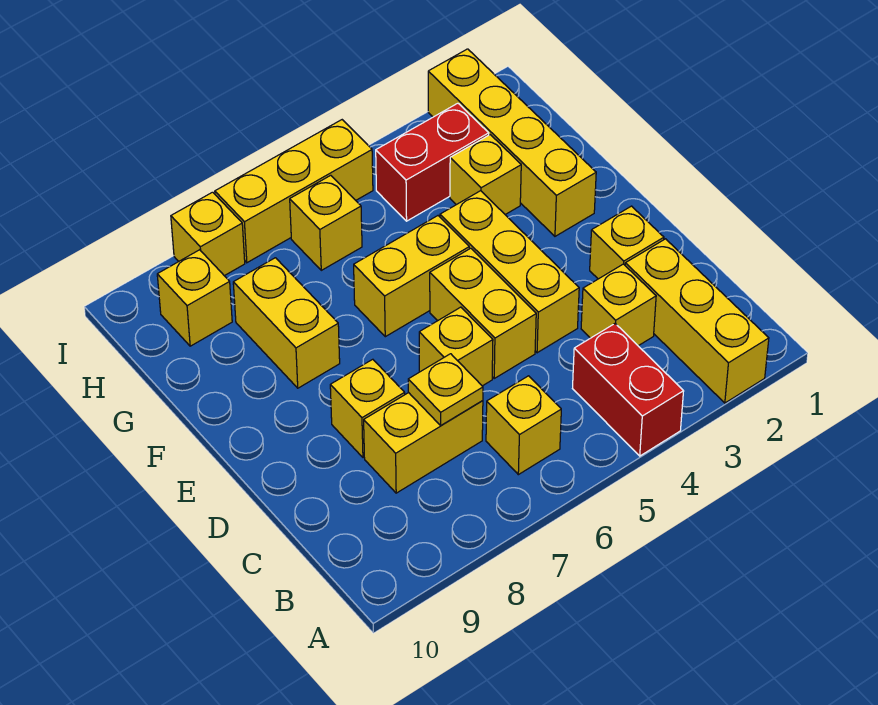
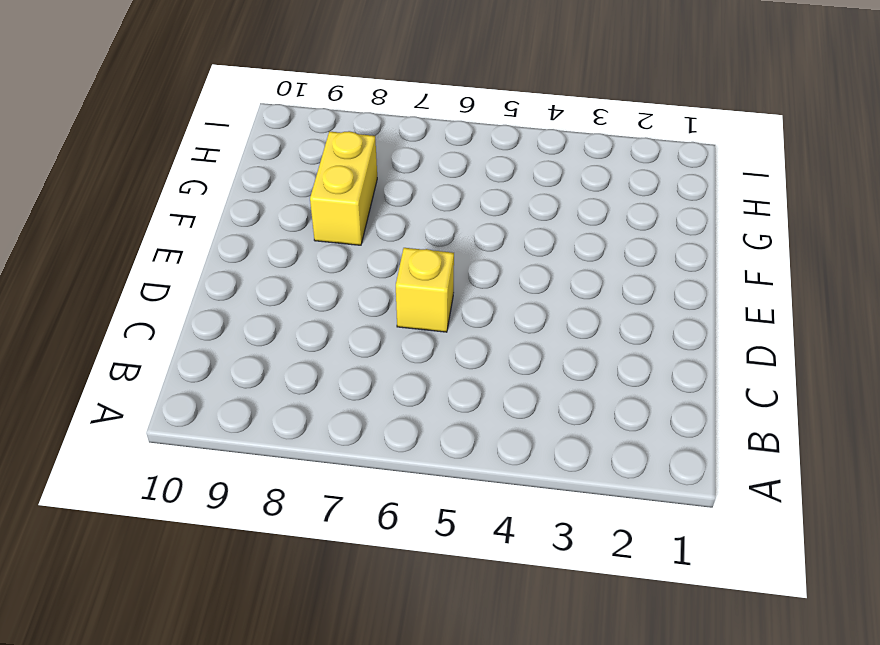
none -> yellow brick A2:C2 level 1
none -> red brick A4:B4 level 1
none -> yellow brick B6 level 1

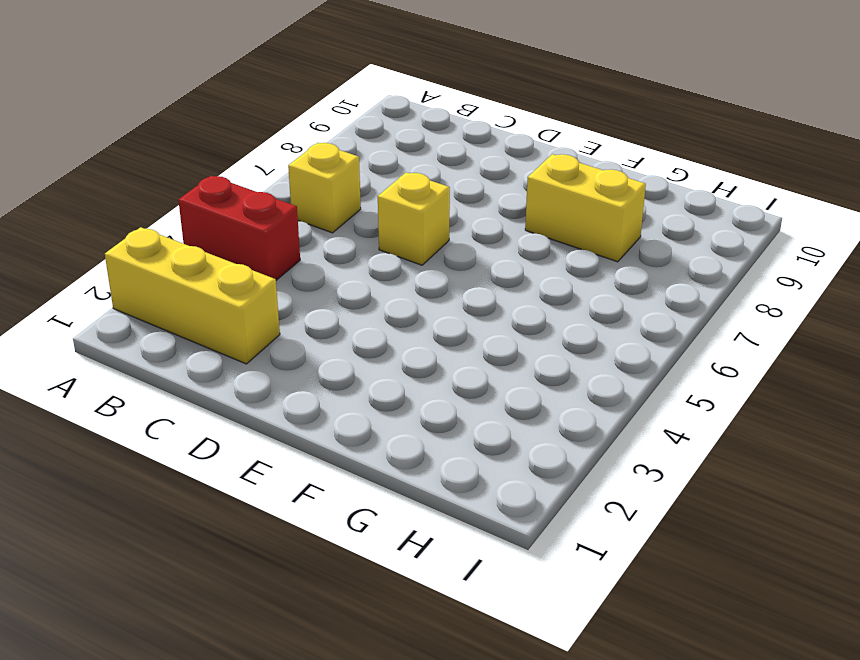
none -> yellow brick C3 level 1
none -> yellow brick C7:C8 level 1
none -> yellow brick D2 level 1

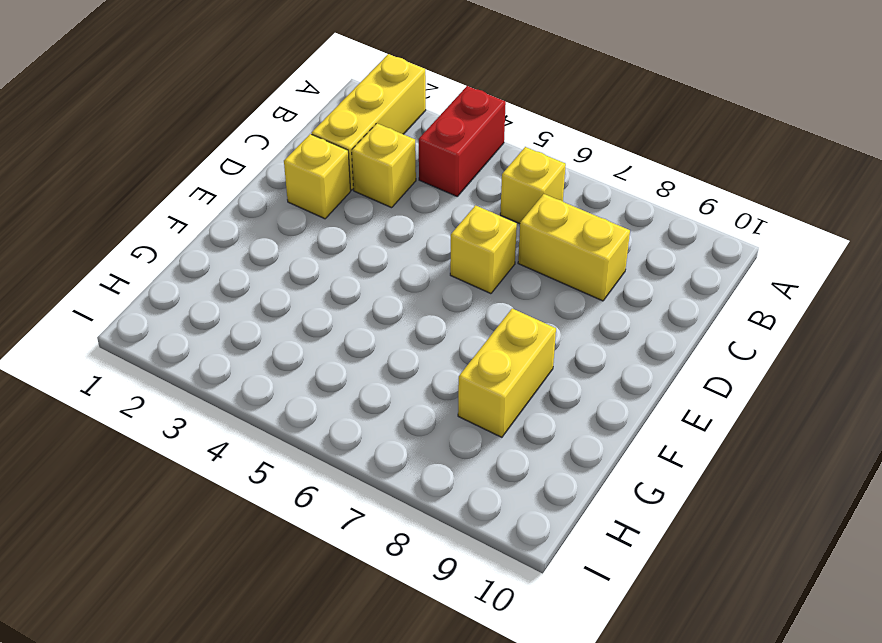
none -> yellow brick D4:F4 level 1
none -> yellow brick D5:E5 level 1
none -> yellow brick D8 level 1

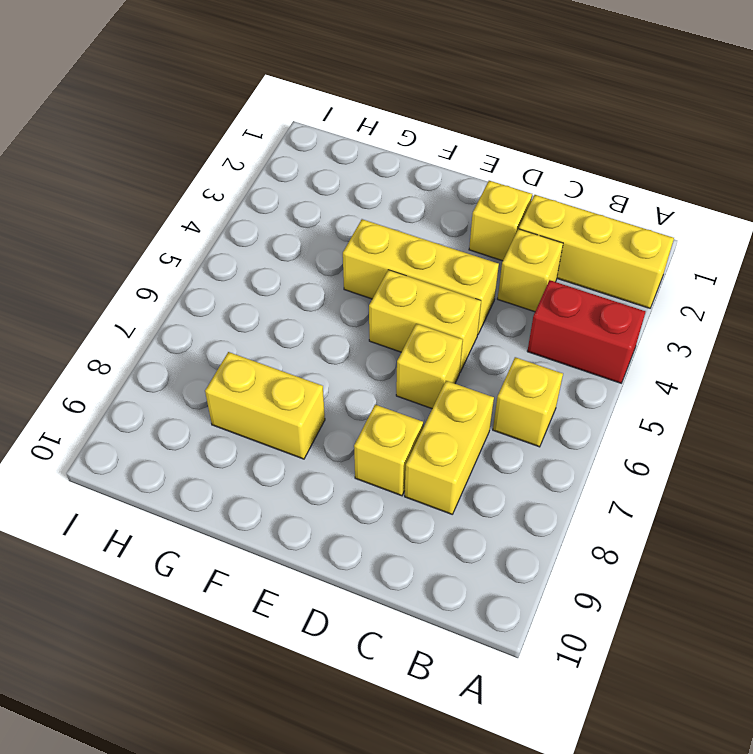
none -> yellow brick F2:I2 level 1
none -> yellow brick F5:F6 level 1
none -> yellow brick G3 level 1

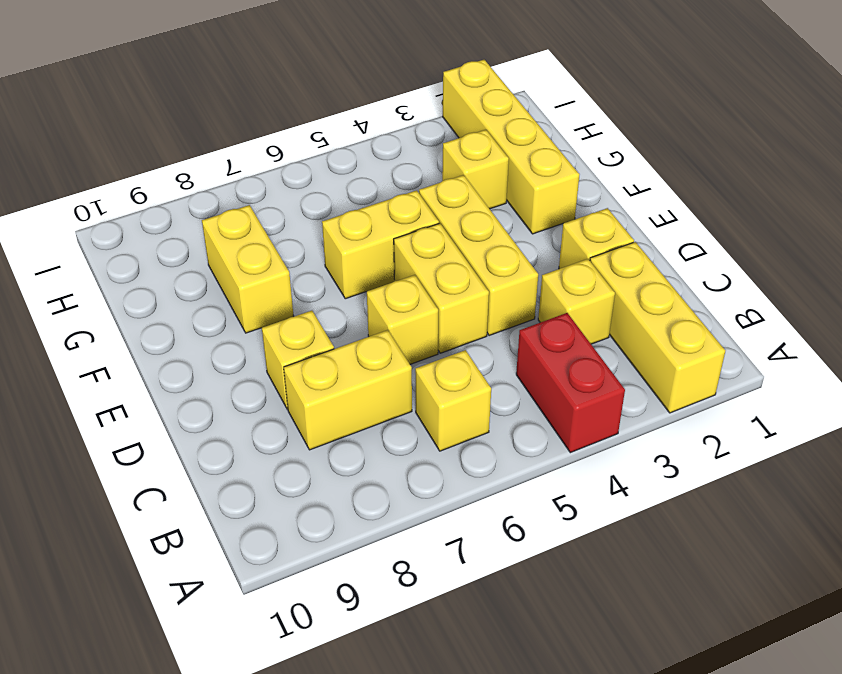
none -> red brick H3:H4 level 1
none -> yellow brick H6 level 1
none -> yellow brick H9 level 1

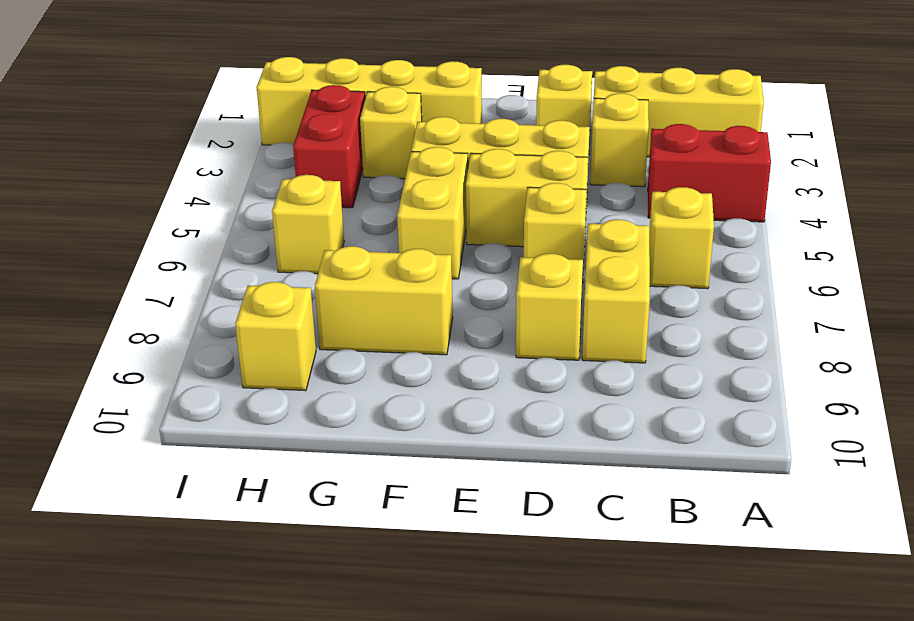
none -> yellow brick I5:I7 level 1
none -> yellow brick I8 level 1
none -> yellow plate C7 level 2

